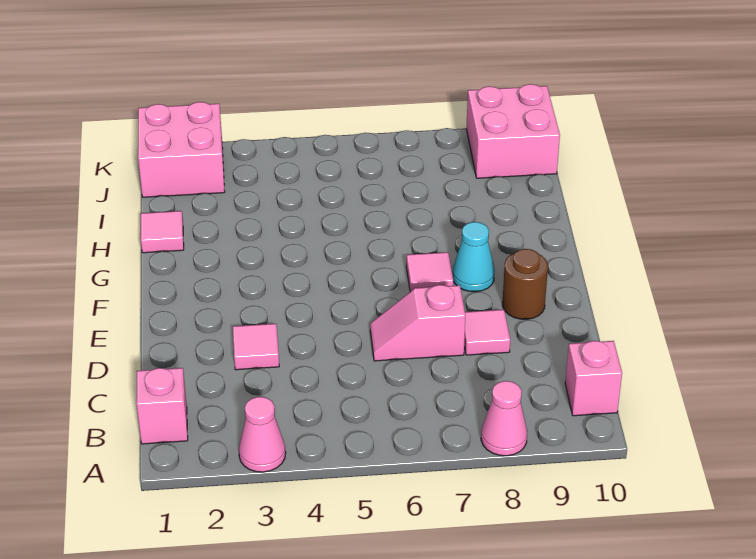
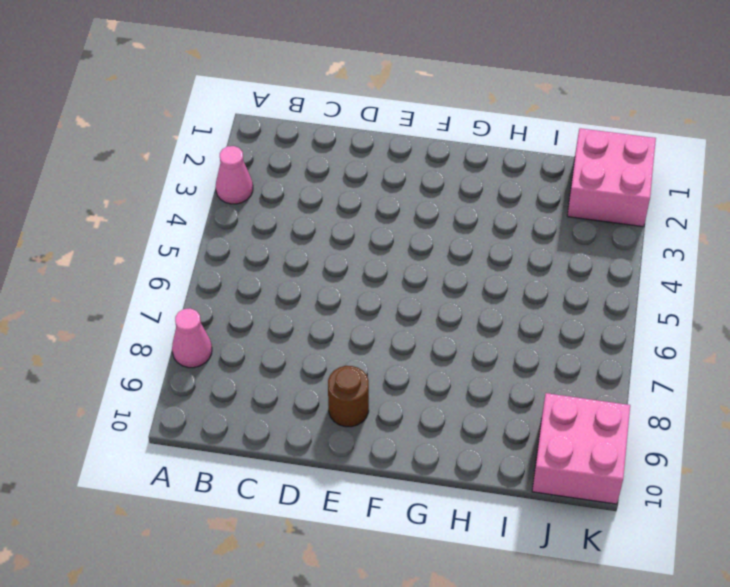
none -> pink brick B1 level 1
none -> pink brick B10 level 1
none -> pink tile D3 level 1

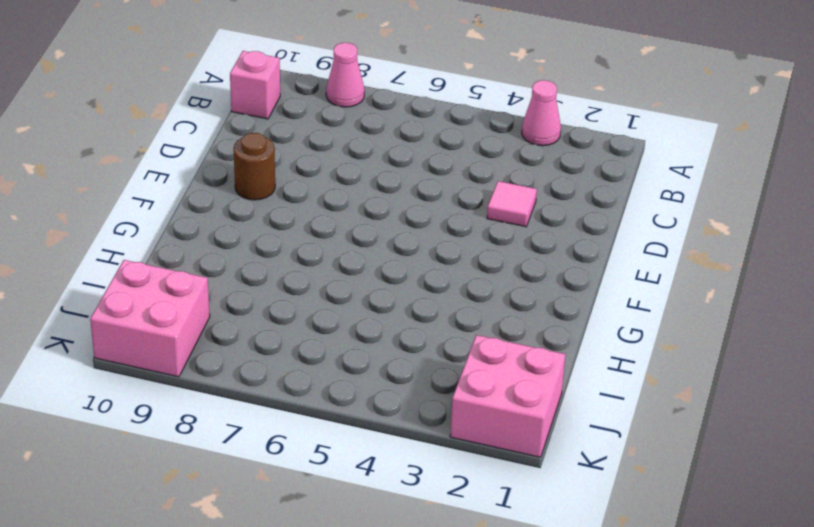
none -> pink brick B1 level 1
none -> pink slope D6:D7 level 1 top 7
none -> pink tile D8 level 1

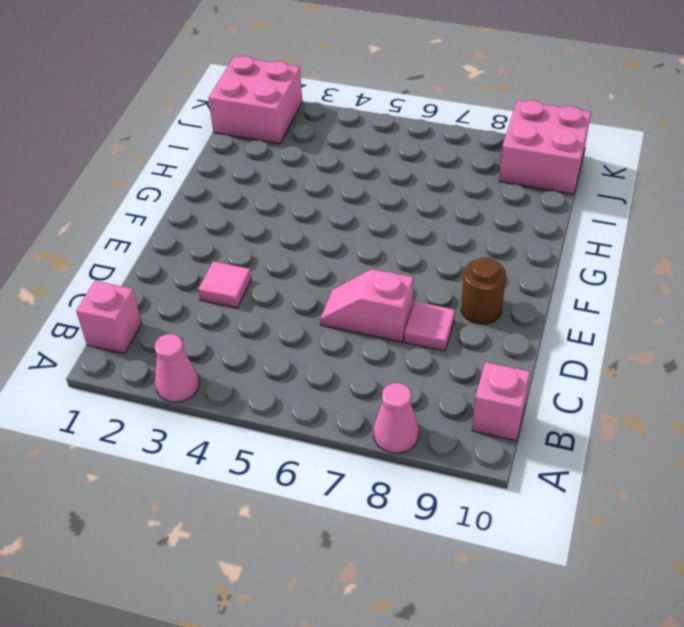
none -> pink tile F7 level 1
none -> cyan cone F8 level 1
none -> pink tile H1 level 1

